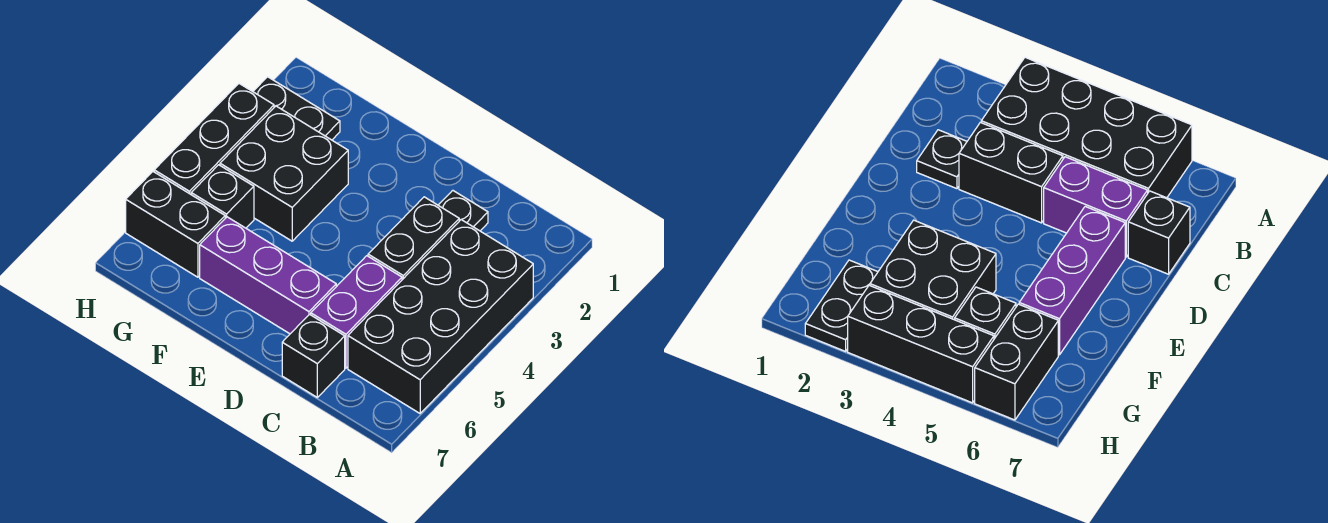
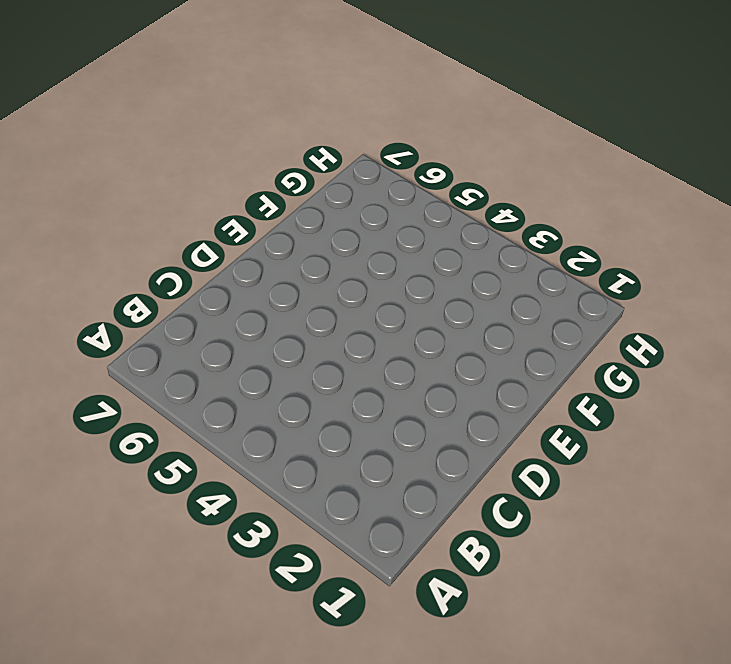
none -> black brick A3:B6 level 1
none -> black plate C2 level 1

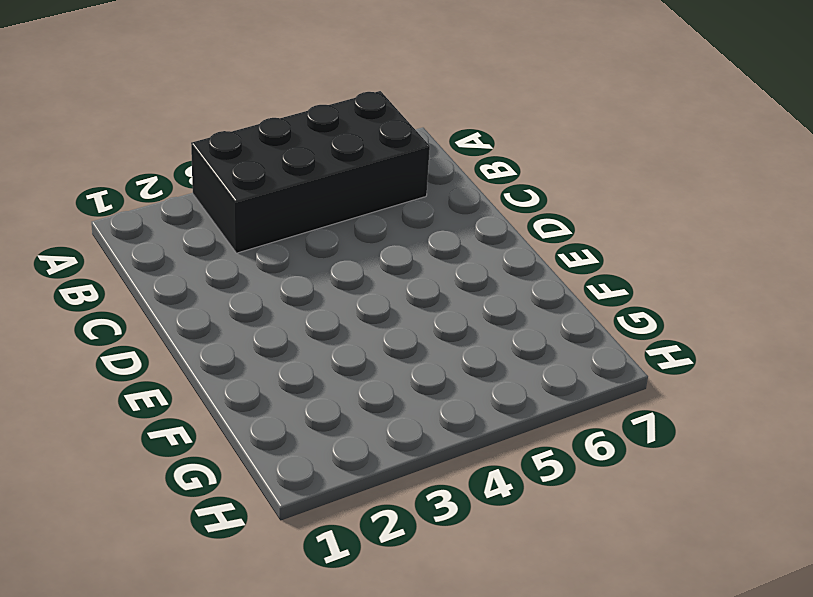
none -> black plate C2 level 1
none -> black brick C3:C4 level 1

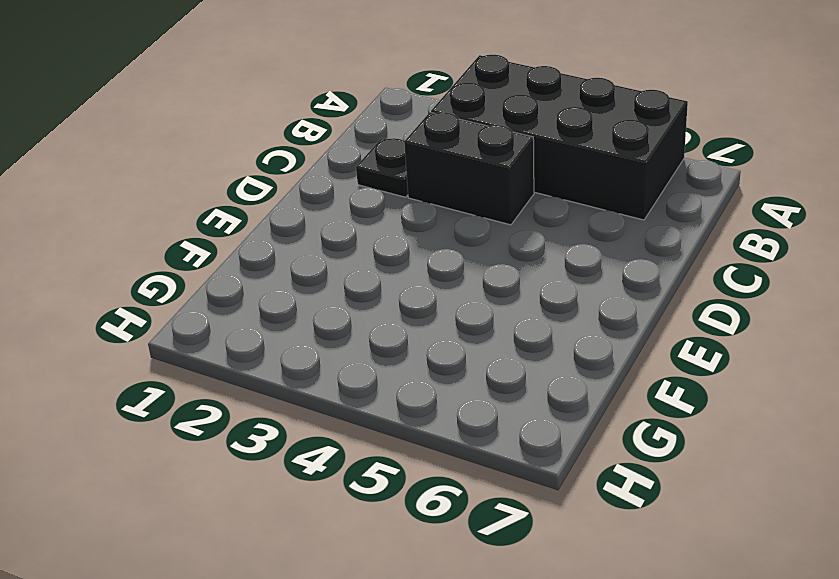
none -> purple brick C5:C6 level 1
none -> black brick C7 level 1

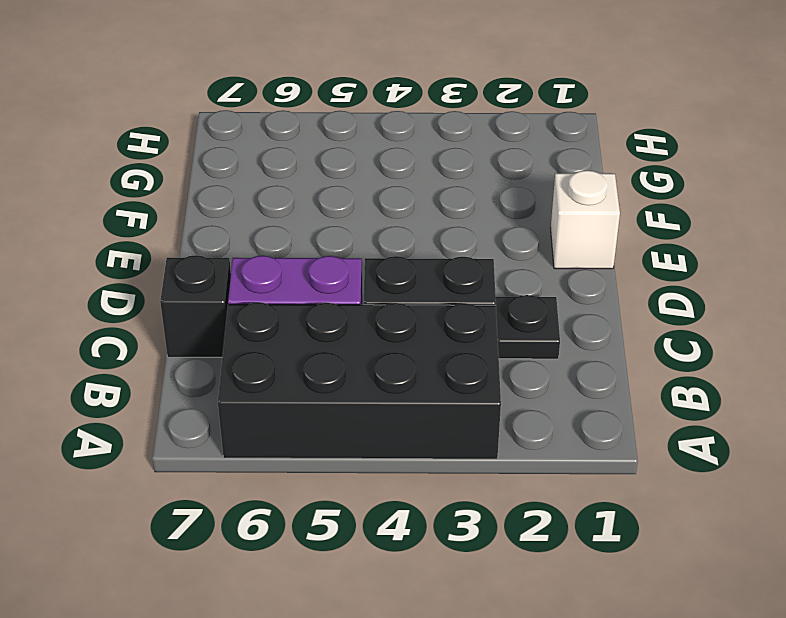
white brick E1 level 1 -> none
none -> purple brick D6:F6 level 1
none -> black brick F3:G4 level 1

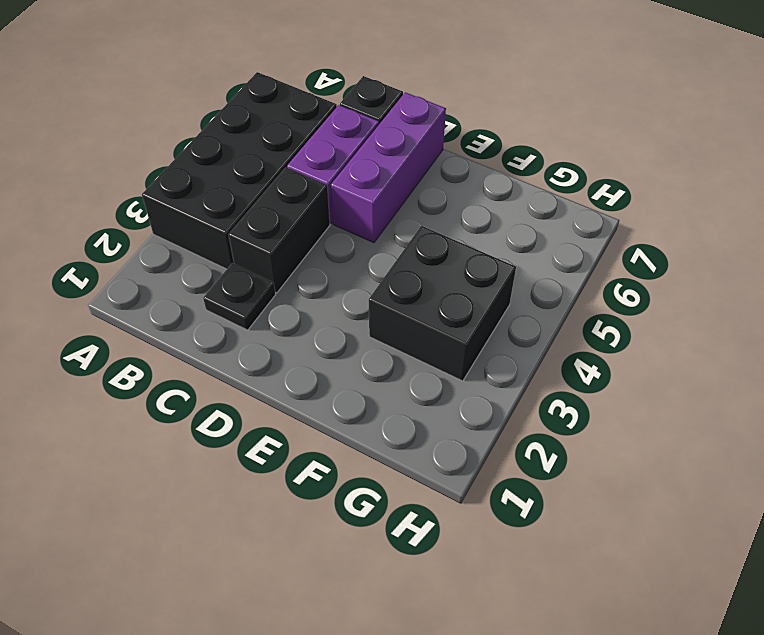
purple brick D5:D7 level 1 -> purple brick D6:F6 level 1
none -> black plate G2:H2 level 1
none -> black brick G5 level 1

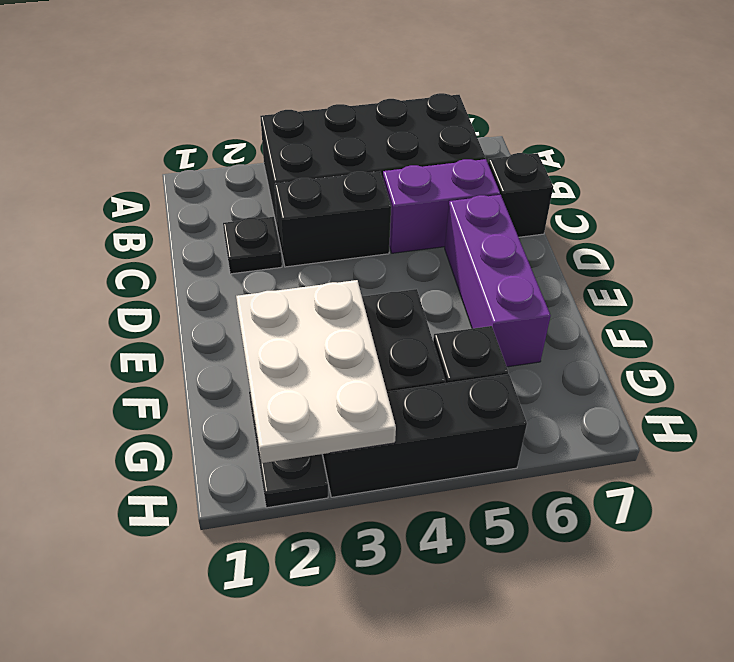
white plate F2:H3 level 2 -> none
none -> black brick G6:H6 level 1

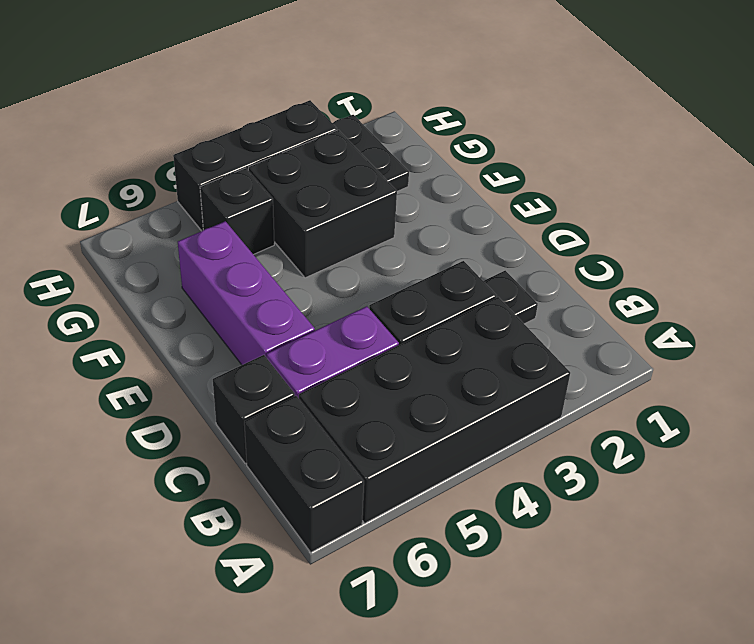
black brick A7:B7 level 1 -> black brick G6:H6 level 1

